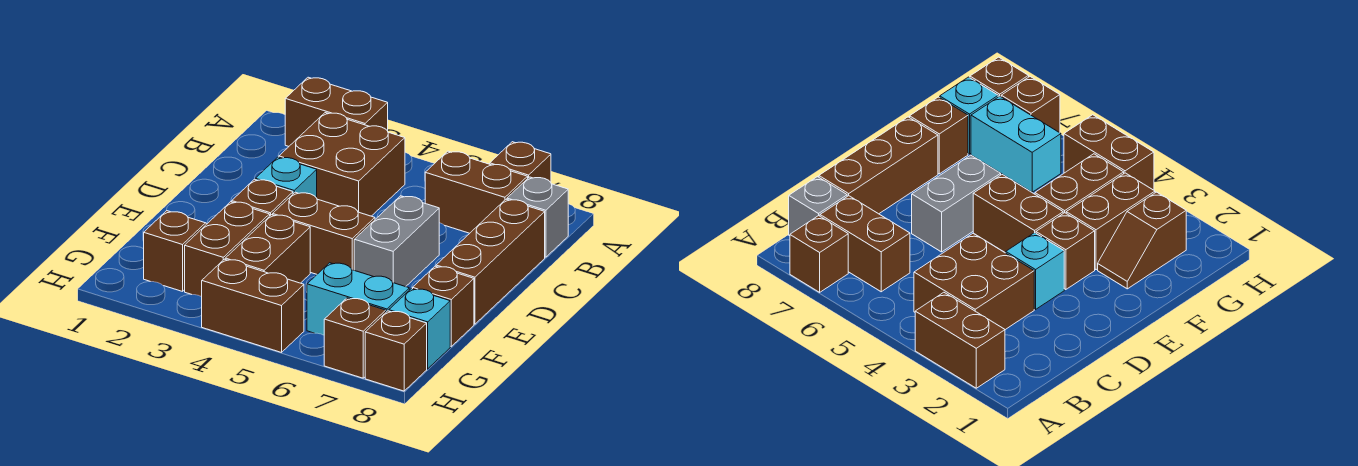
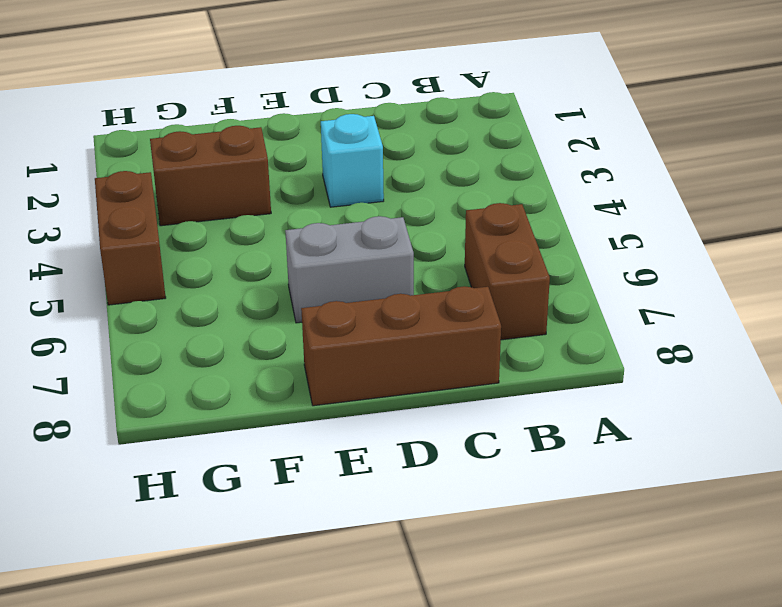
none -> brown brick A2:A3 level 1
none -> brown brick A7 level 1
none -> brown brick B3:C4 level 1

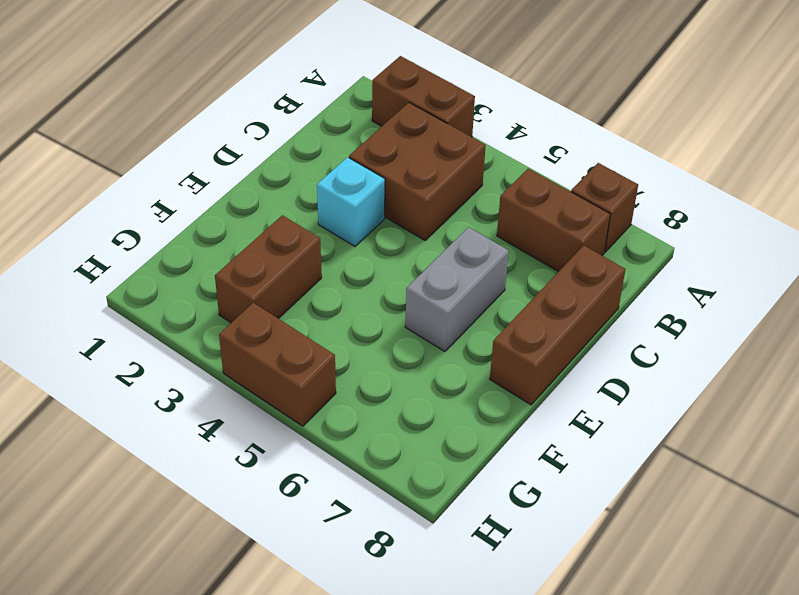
none -> grey brick B8 level 1
none -> brown brick E3 level 1
none -> brown brick E4:E5 level 1

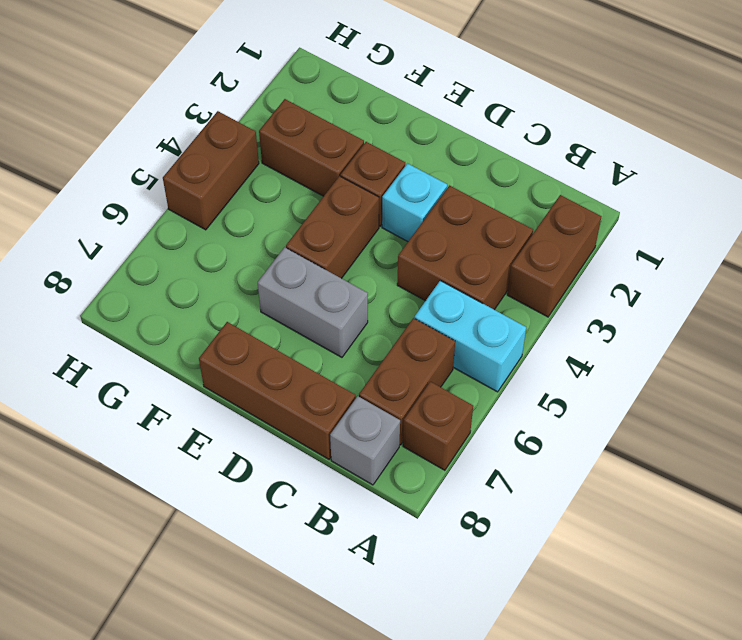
cyan brick A5:B5 level 1 -> cyan brick G6:G7 level 1
none -> brown slope F2:G2 level 1 top G
none -> brown brick F4:G4 level 1
none -> brown brick F8 level 1

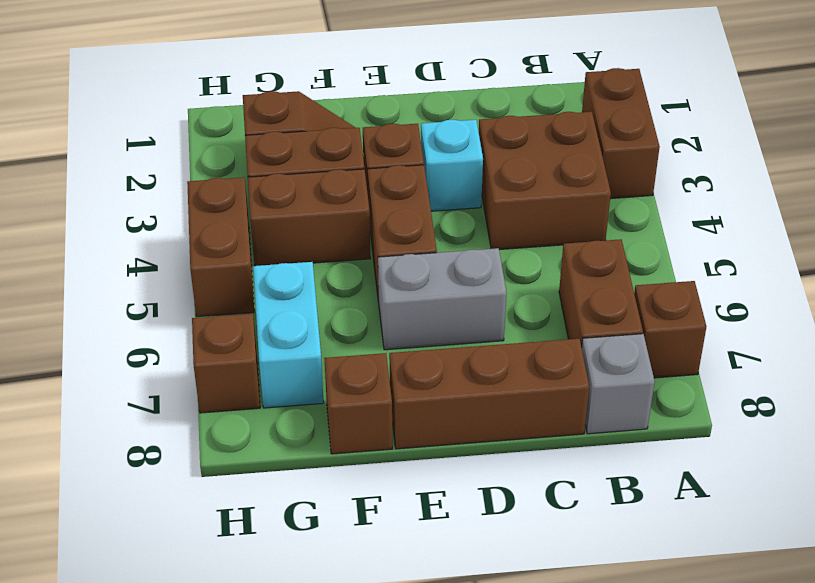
none -> cyan brick G8 level 1
none -> brown brick H8 level 1

